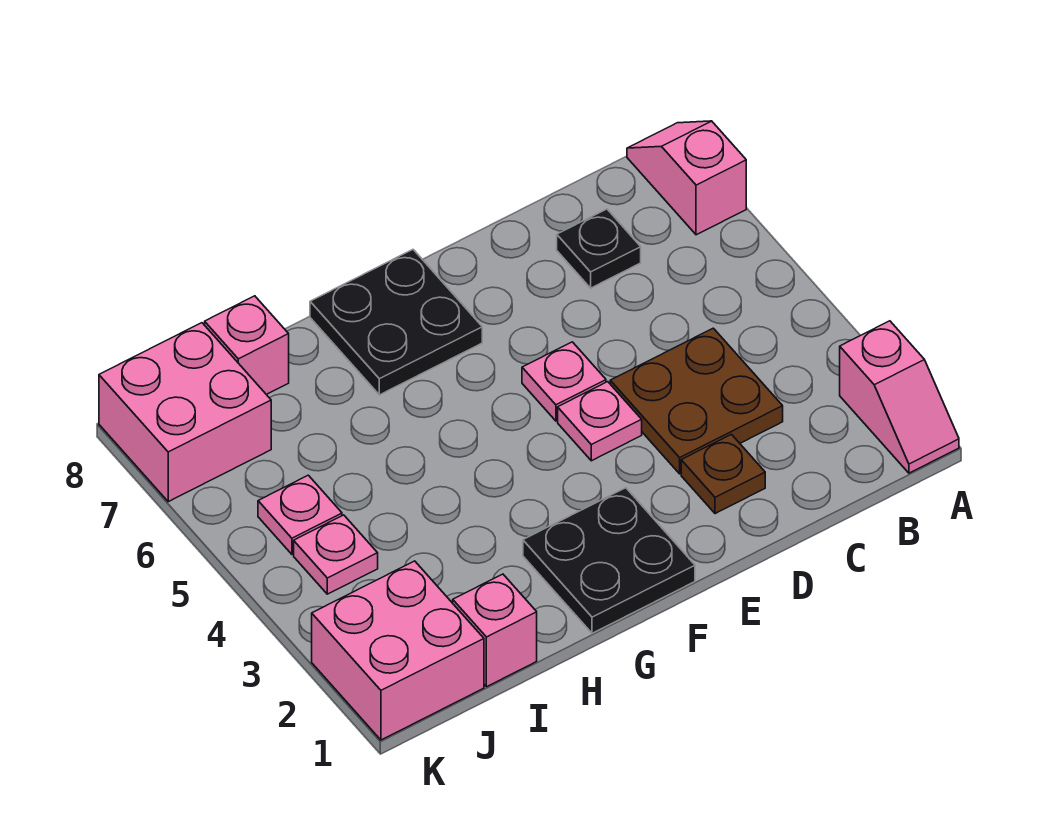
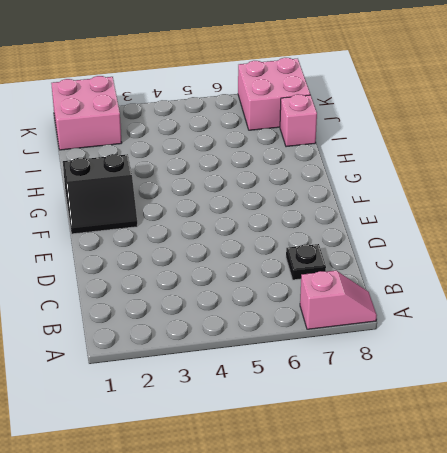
black slope F1:G2 level 1 top G -> black plate F1:G2 level 1
none -> pink slope A1:A2 level 1 top 2
none -> brown plate C3:D4 level 1
none -> brown plate D2 level 1

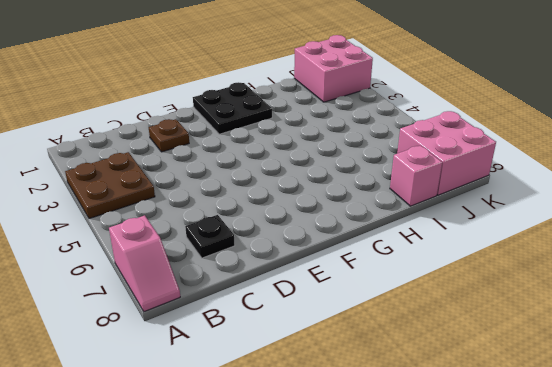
brown plate A3:B4 level 1 -> brown plate C3:D4 level 1
none -> pink slope A1:A2 level 1 top 2
none -> pink plate E4 level 1
none -> pink plate E5 level 1

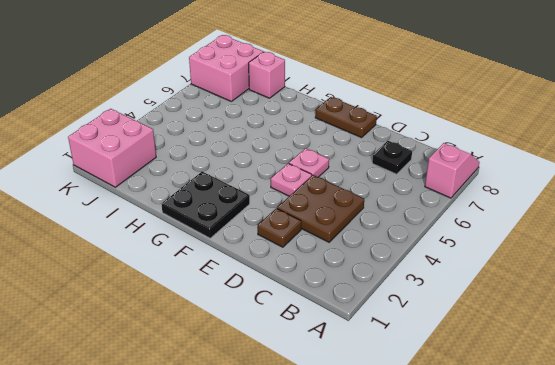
brown plate E8:F8 level 1 -> black plate F7:G8 level 1
none -> pink slope A1:A2 level 1 top 2
none -> pink brick I1 level 1
none -> pink plate J4 level 1

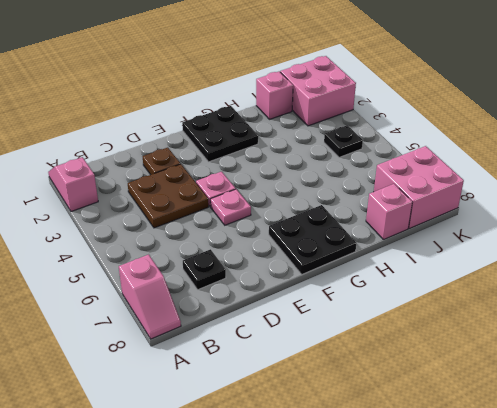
black plate J4 level 1 -> pink plate J4 level 1
none -> pink plate J5 level 1

